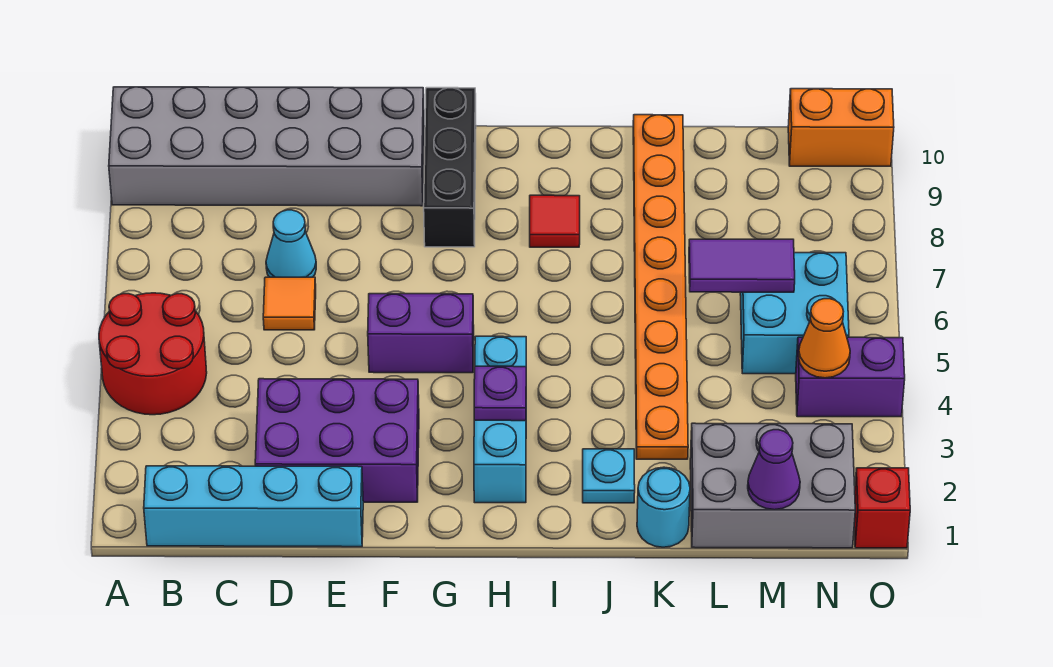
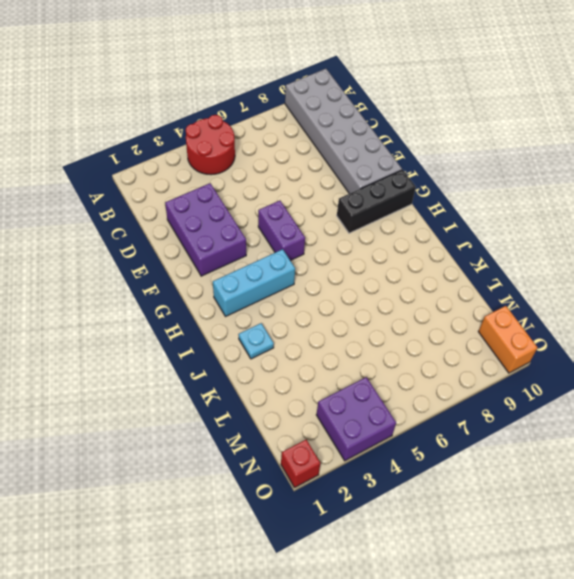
purple brick N3:O4 level 1 -> purple brick N4:O4 level 1
none -> cyan brick B1:E1 level 1
none -> orange tile D6 level 1
none -> cyan cone D7 level 1

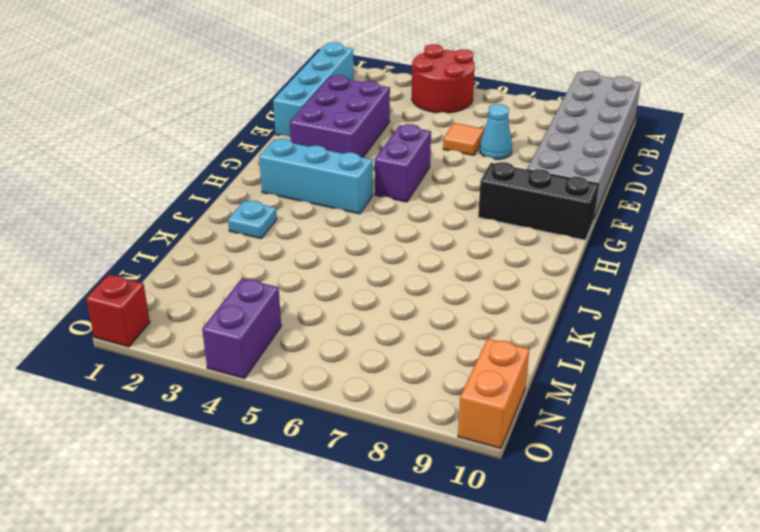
none -> red tile I8 level 1
none -> cyan round brick K1 level 1
none -> orange plate K3:K10 level 1

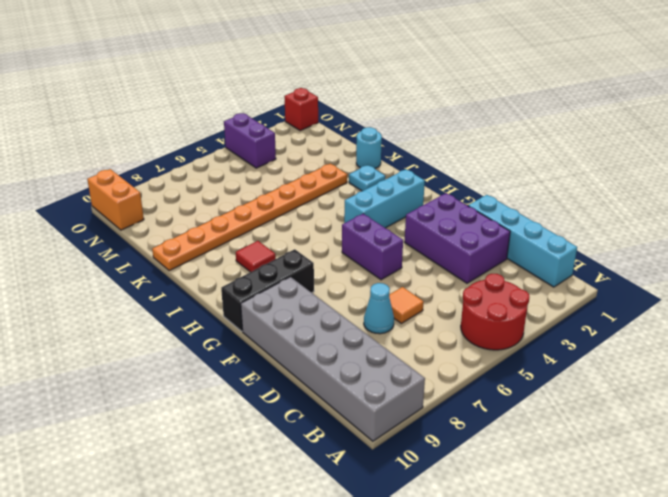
none -> grey brick L1:N2 level 1
none -> cyan brick M5:N6 level 1
none -> purple plate H3 level 2

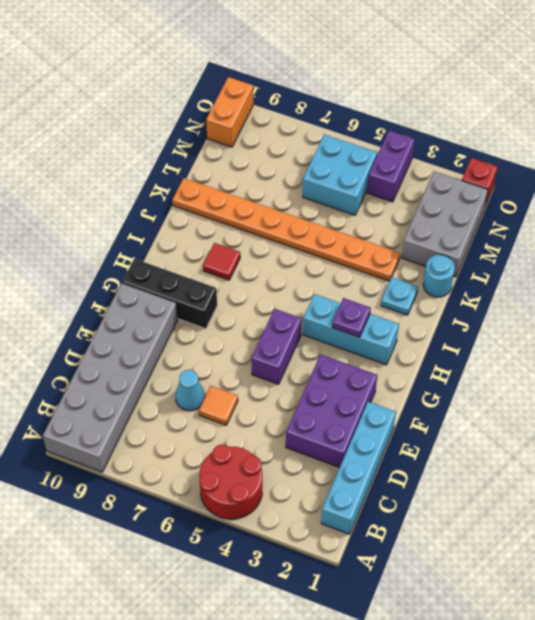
none -> purple tile L6:M6 level 2
none -> purple cone M1 level 2
none -> orange cone N4 level 2

